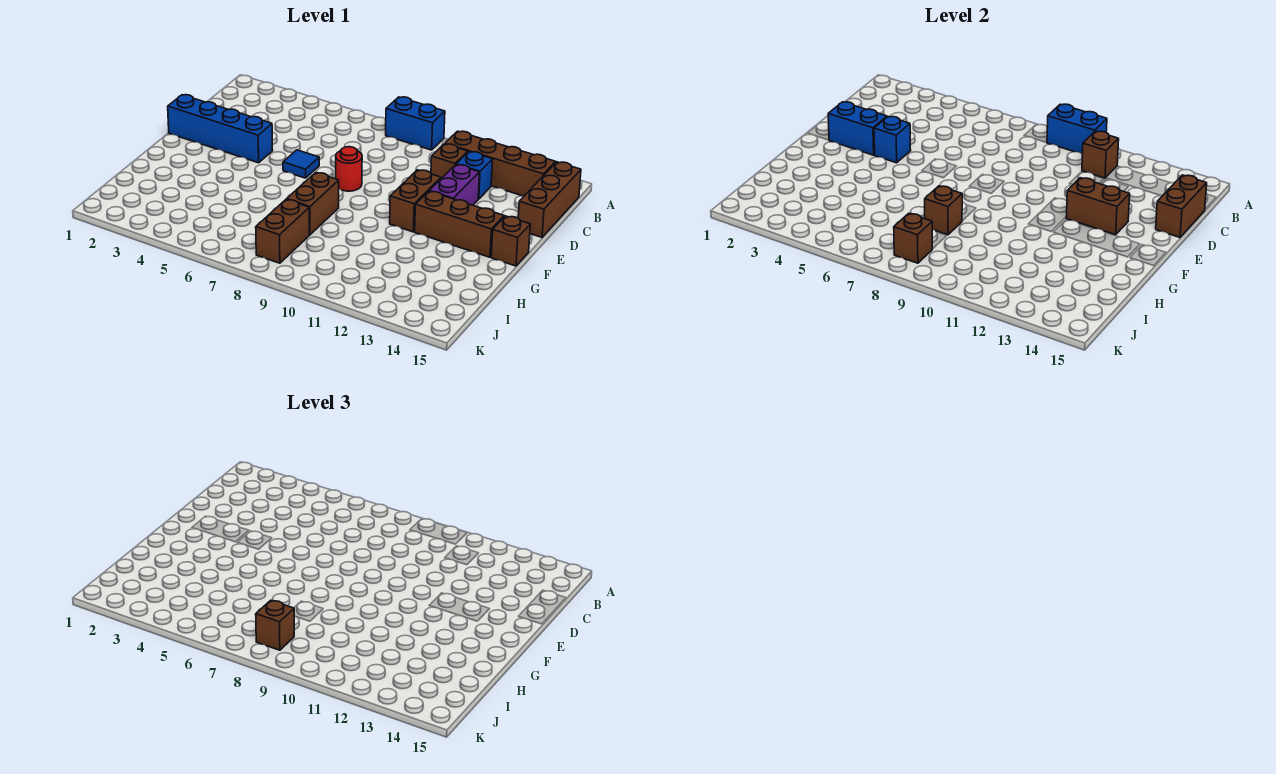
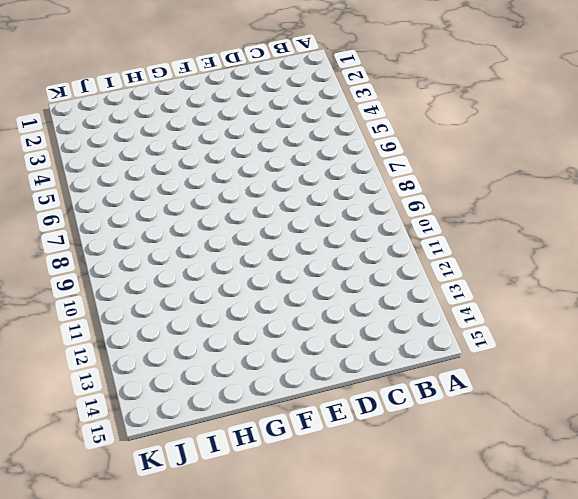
none -> blue brick A8:A9 level 1
none -> brown brick B11:B14 level 1
none -> brown brick B15:D15 level 1

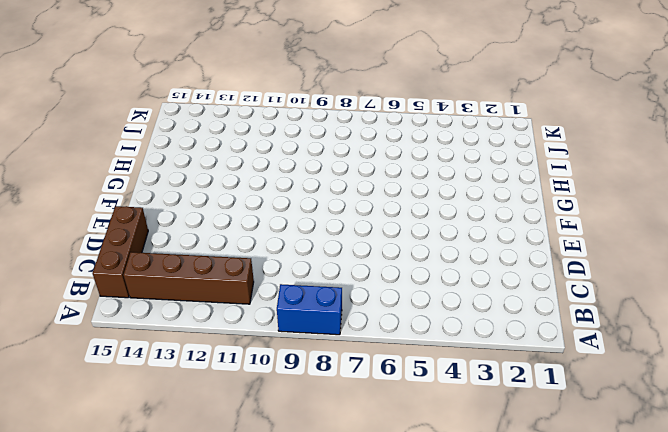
none -> brown brick C11 level 1
none -> blue brick C12 level 1
none -> purple brick D12:E12 level 1

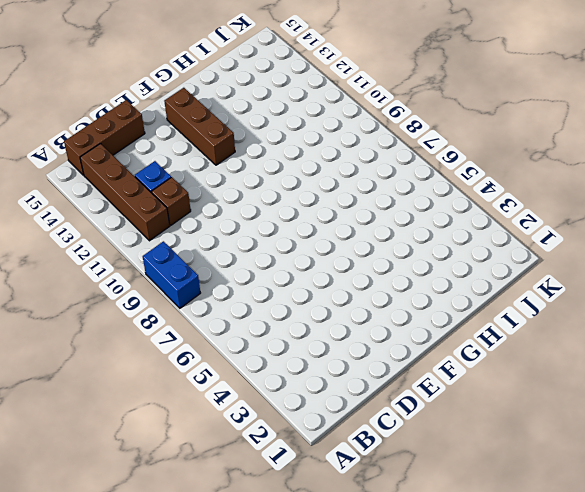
none -> purple brick D12:E12 level 1
none -> blue brick E1:E4 level 1
none -> blue tile E6 level 1

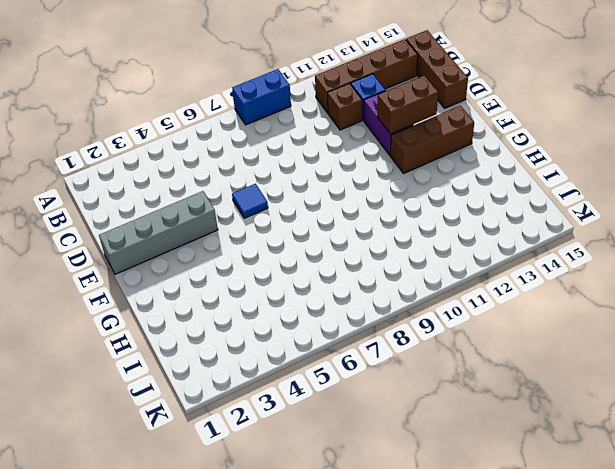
grey brick E1:E4 level 1 -> blue brick E1:E4 level 1
none -> red round brick E8 level 1
none -> brown brick E11:F11 level 1
none -> brown brick F15 level 1

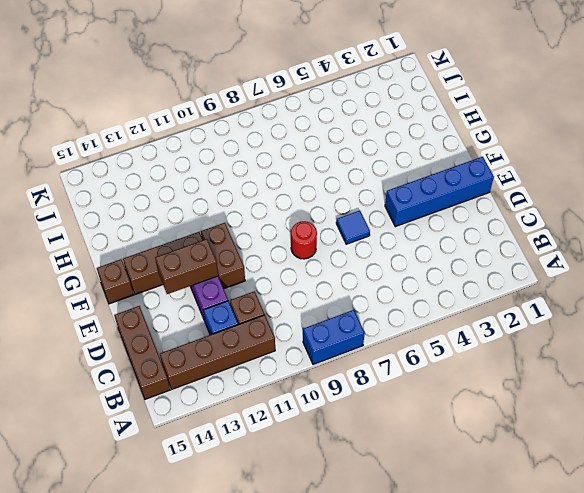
none -> brown brick G8:H8 level 1
none -> brown brick I8:J8 level 1
none -> blue brick A9:A10 level 2

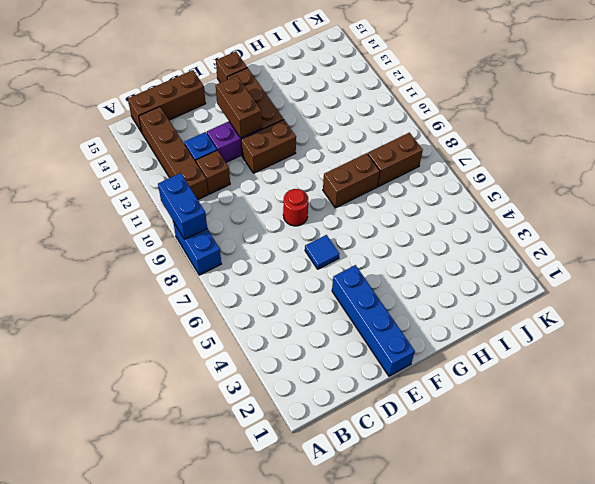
none -> brown brick B11 level 2
none -> brown brick C15:D15 level 2
none -> blue brick E2:E3 level 2

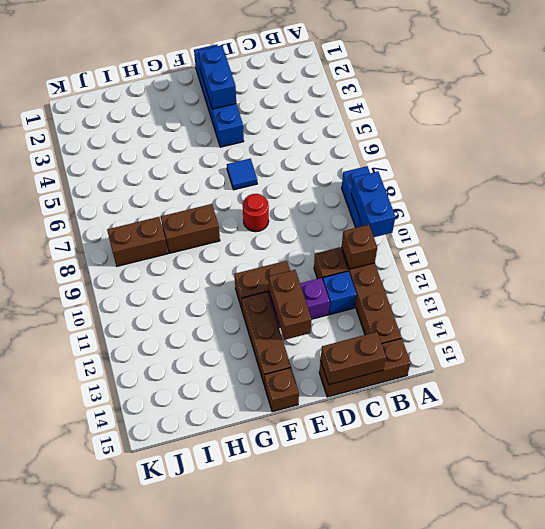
none -> blue brick E4 level 2
none -> brown brick H8 level 2
none -> brown brick J8 level 2

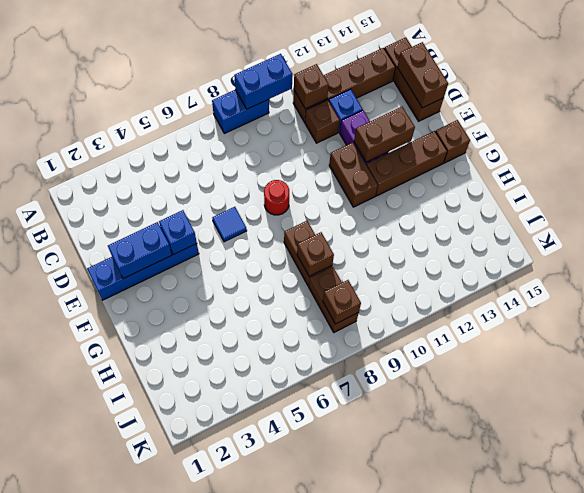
none -> brown brick J8 level 3

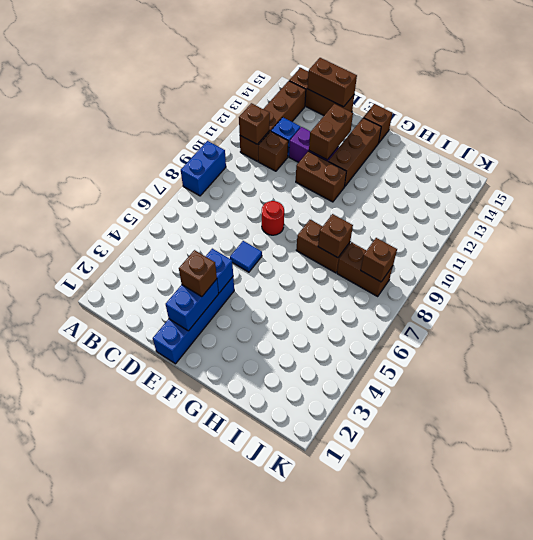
brown brick E3 level 3 -> brown brick J8 level 3
none -> blue brick A9:A10 level 2

